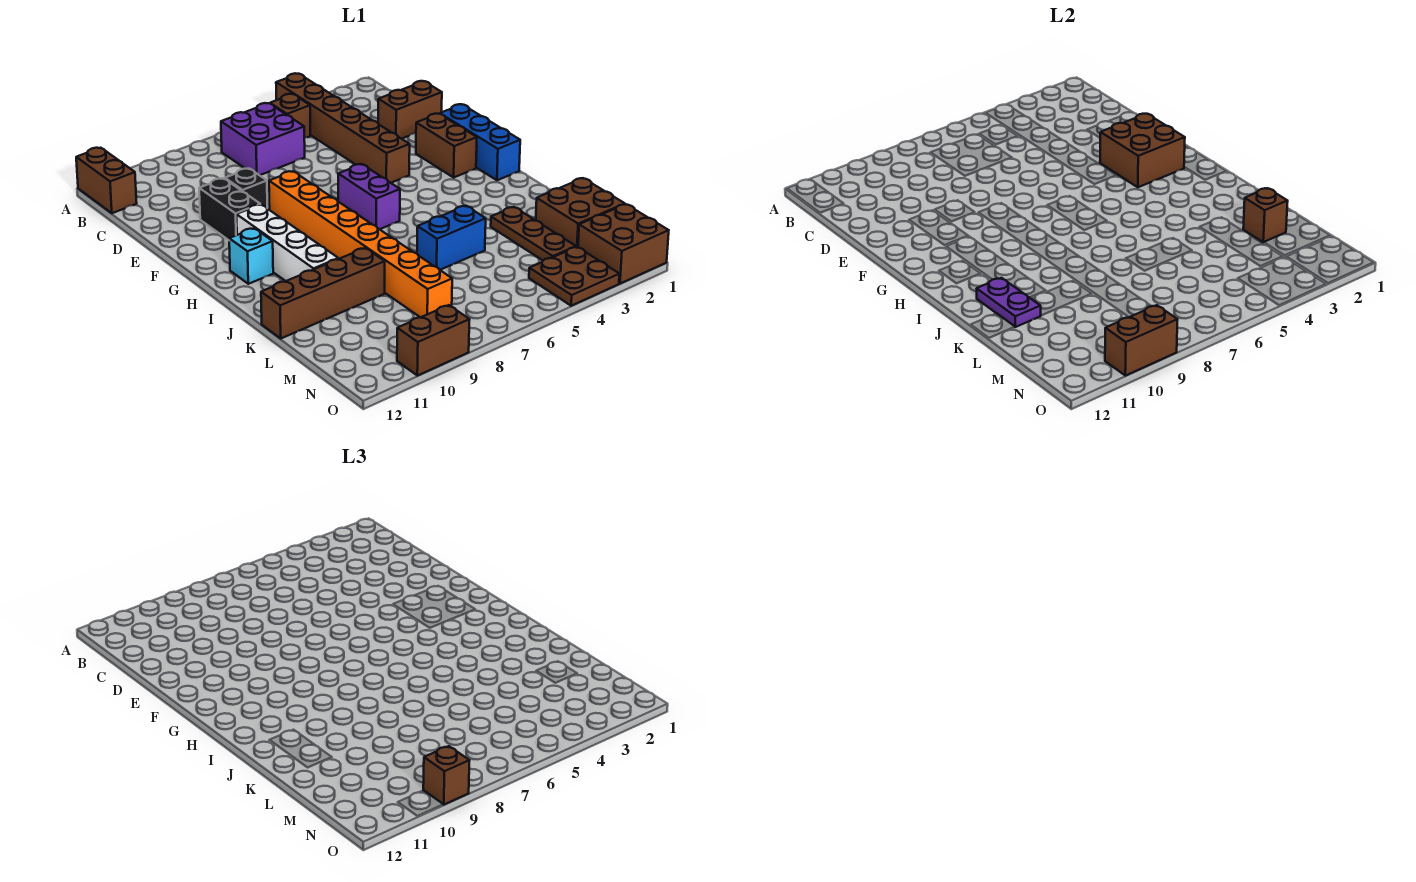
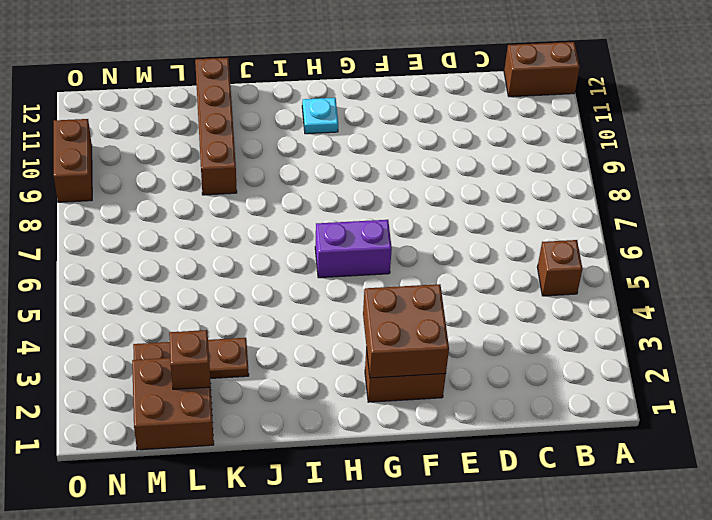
cyan plate H11 level 1 -> cyan brick H11 level 1
none -> brown brick A4:F4 level 1
none -> purple brick B6:C7 level 1
none -> brown brick D1:D2 level 1

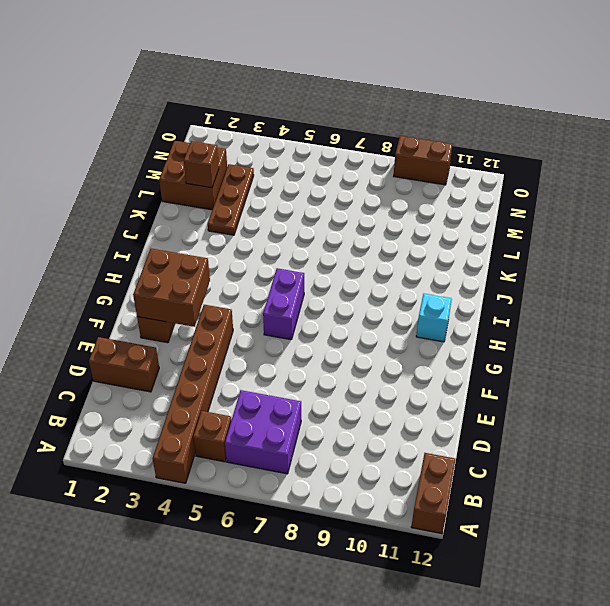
none -> black brick E9 level 1
none -> black brick E10:F10 level 1
none -> blue brick F1:H1 level 1

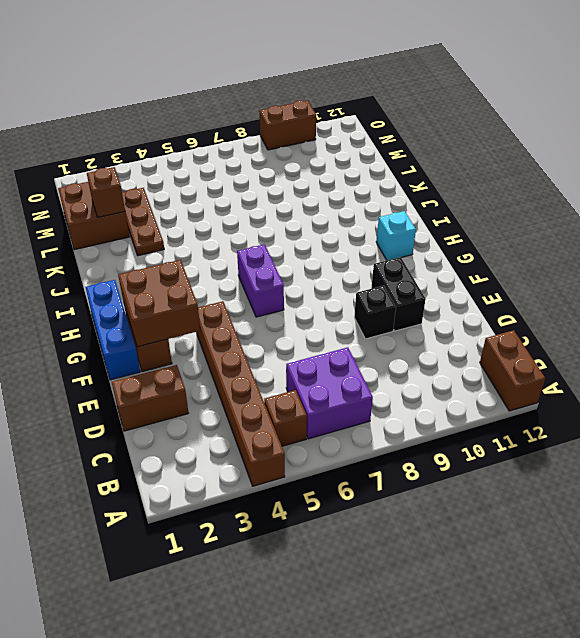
none -> orange brick F8:M8 level 1
none -> white brick G10:J10 level 1
none -> blue brick K5:K6 level 1

